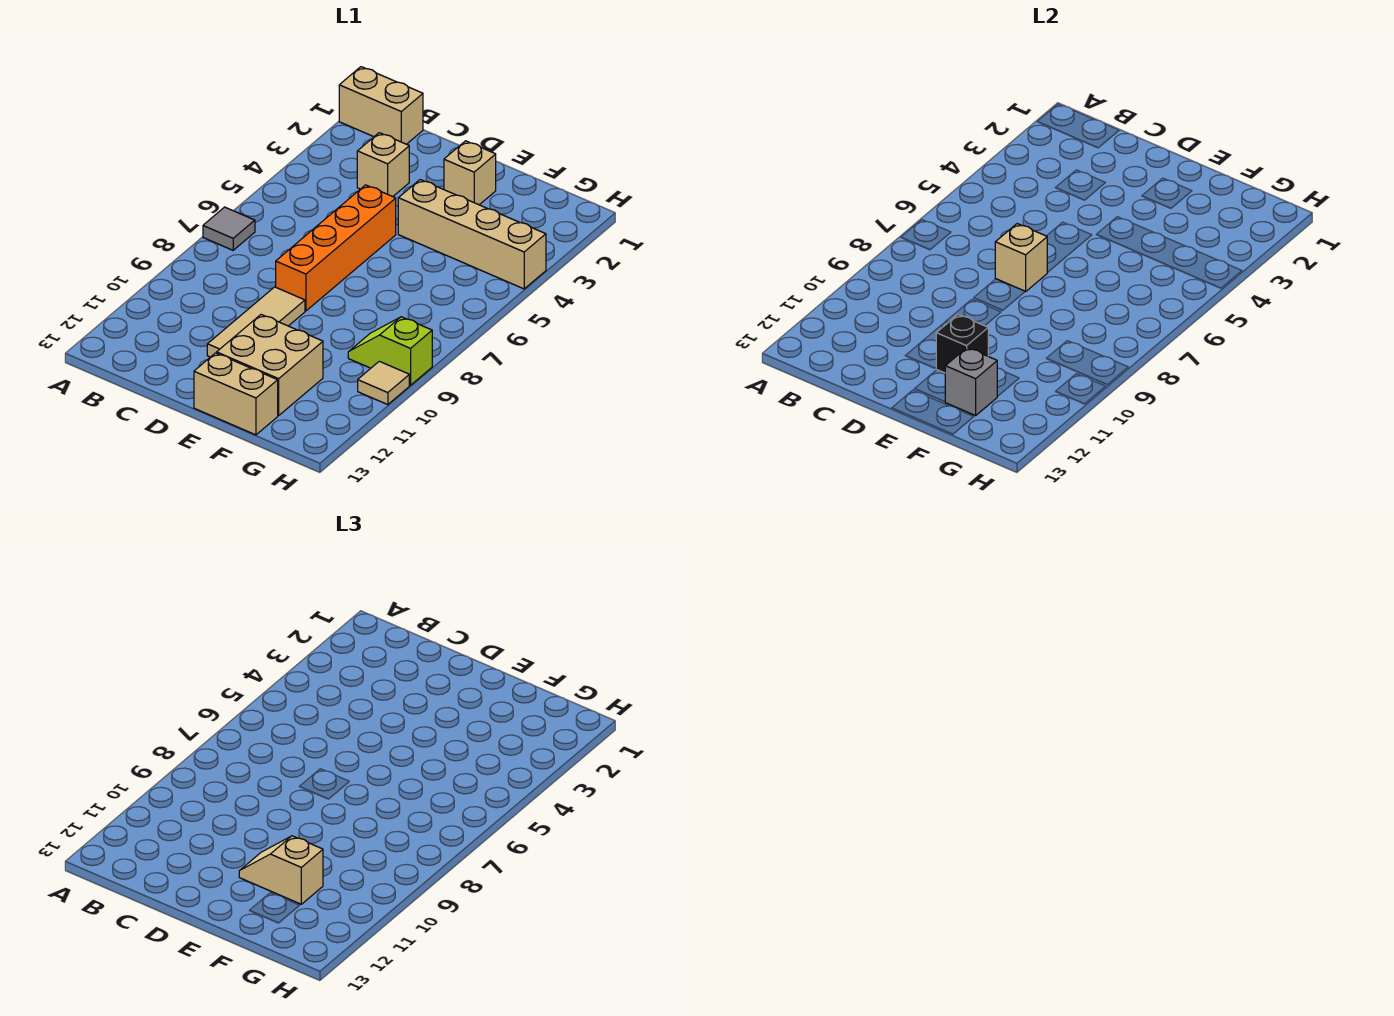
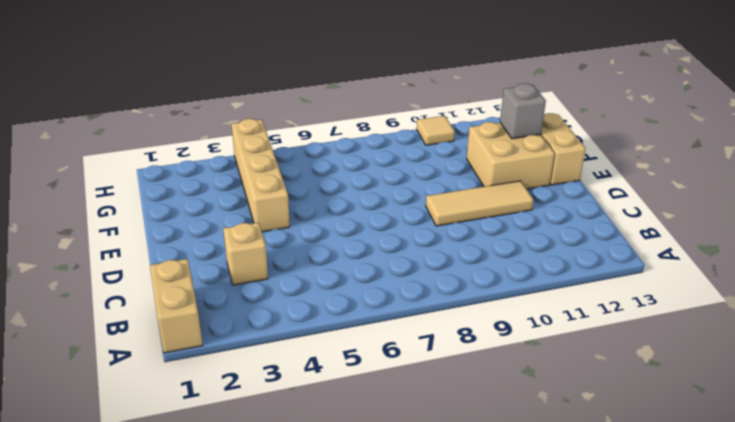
none -> grey tile A7 level 1
none -> orange brick D5:D8 level 1
none -> tan brick E2 level 1

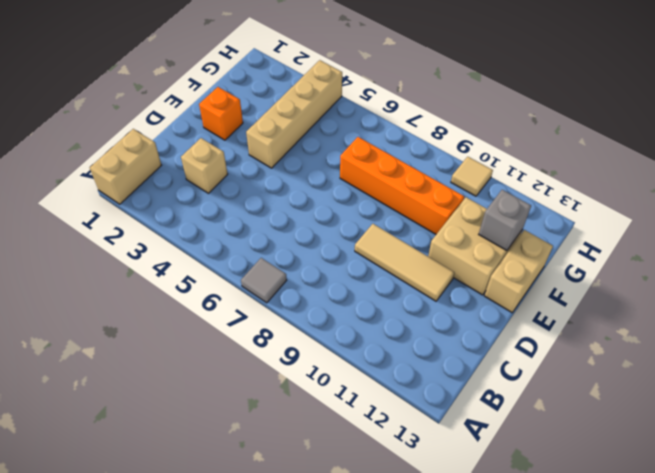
orange brick E2 level 1 -> tan brick E2 level 1
orange brick F7:F10 level 1 -> orange brick D5:D8 level 1
none -> lime slope G9:H9 level 1 top H
none -> tan brick D7 level 2
none -> black brick E11 level 2

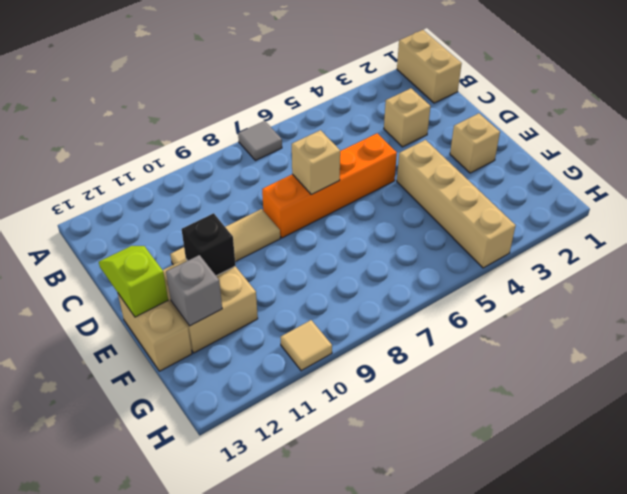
lime slope D13:E13 level 2 top E -> lime slope G9:H9 level 1 top H
none -> tan slope E11:F11 level 3 top F

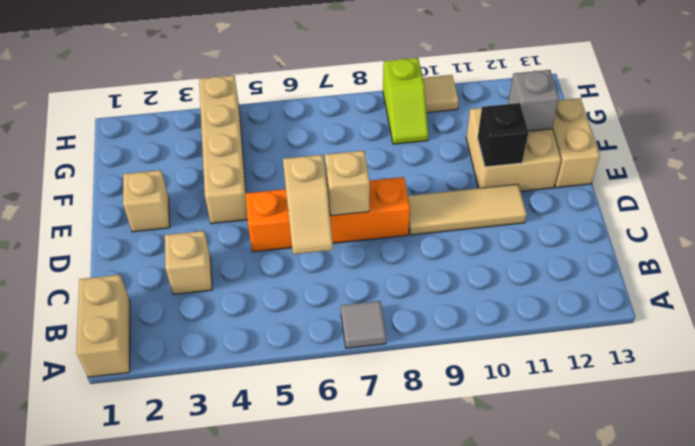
tan slope C6:D6 level 2 top D -> tan slope E11:F11 level 3 top F

